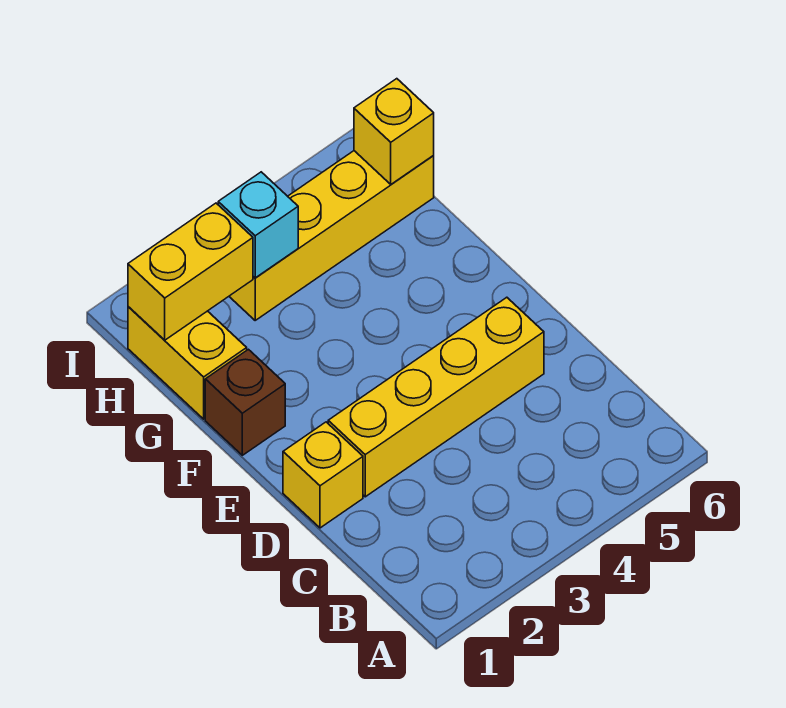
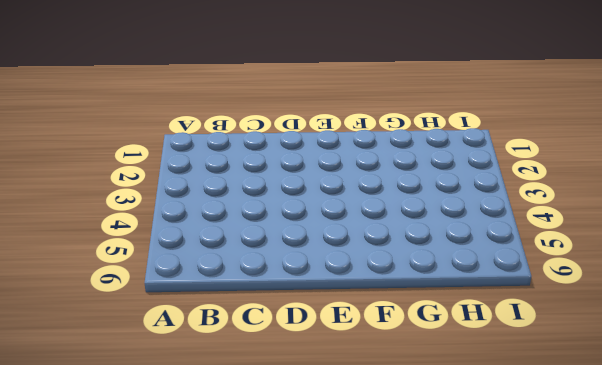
none -> yellow brick D1 level 1
none -> yellow brick D2:D5 level 1

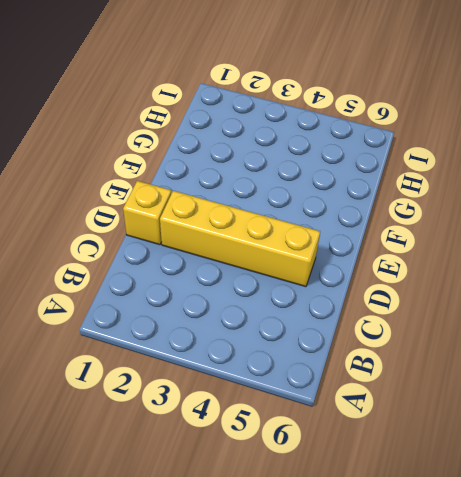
none -> brown brick F1 level 1
none -> yellow brick G1:H1 level 1

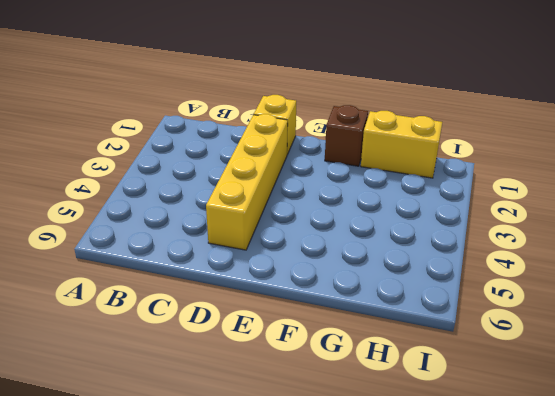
none -> yellow brick H3:H6 level 1
none -> yellow brick H1:H2 level 2

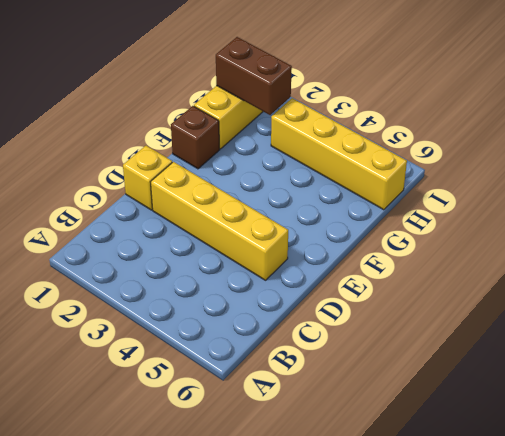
brown brick H1:H2 level 2 -> yellow brick H1:H2 level 2
none -> cyan brick H3 level 2
none -> yellow brick H6 level 2

